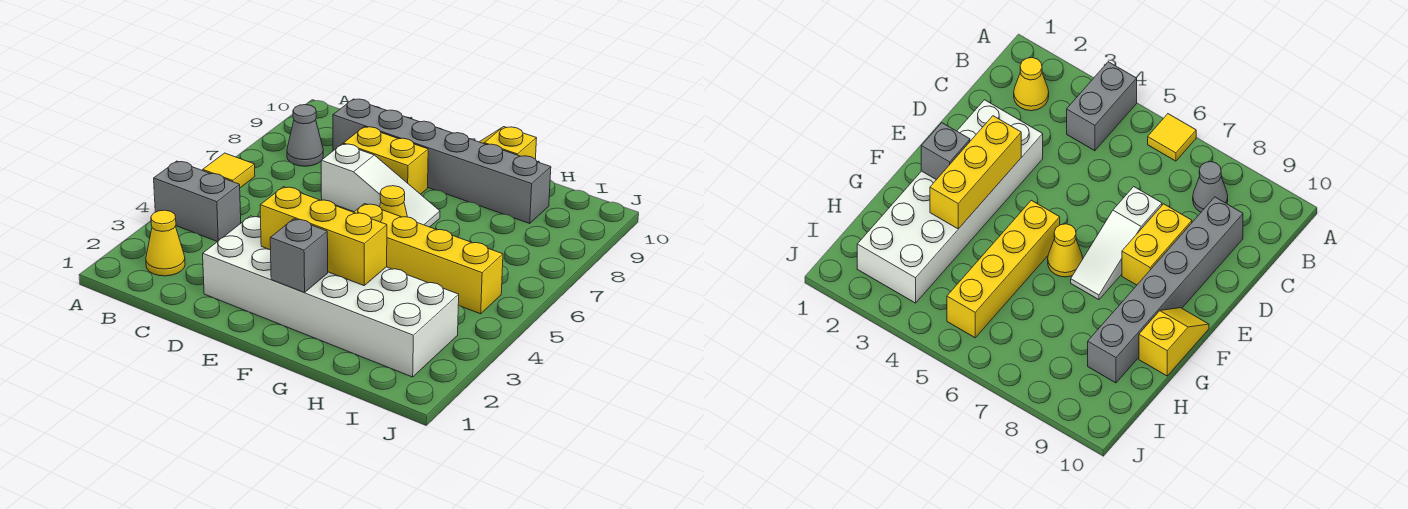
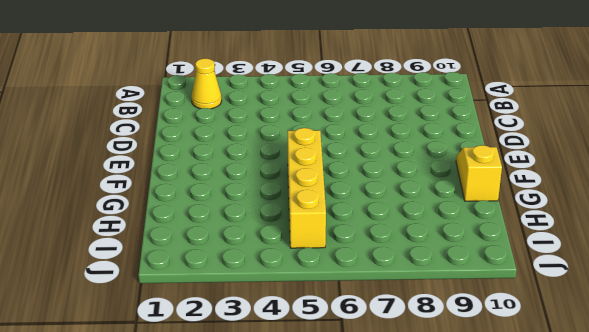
none -> grey brick A4:B4 level 1
none -> yellow tile A6 level 1
none -> grey cone B8 level 1

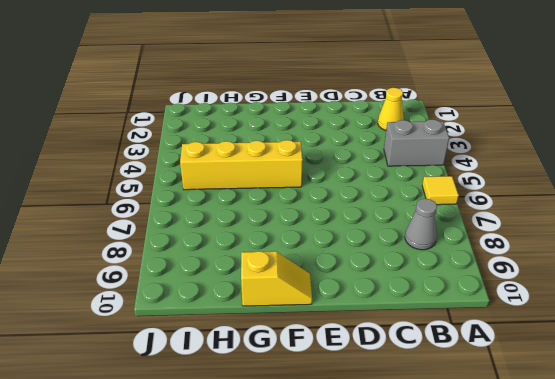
none -> grey brick C9:H9 level 1
none -> white brick D2:I3 level 1
none -> white slope D7:F7 level 1 top D

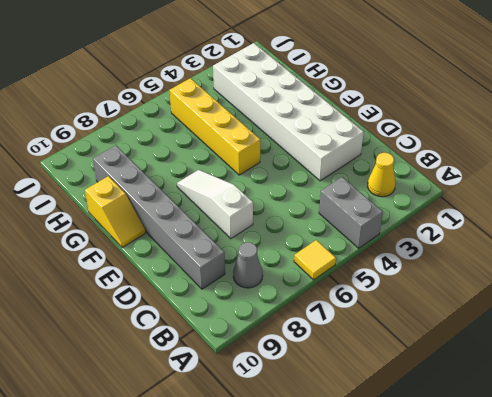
none -> yellow brick D8:E8 level 1
none -> yellow cone F6 level 1
none -> yellow brick E3:G3 level 2

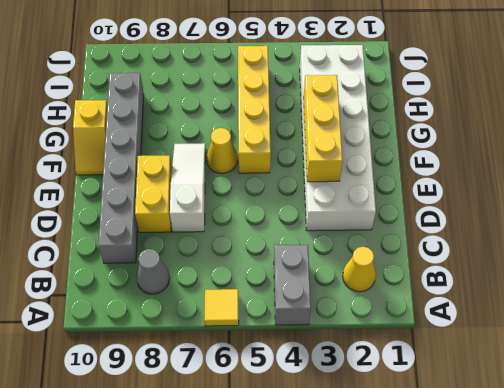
none -> grey brick F2 level 2

